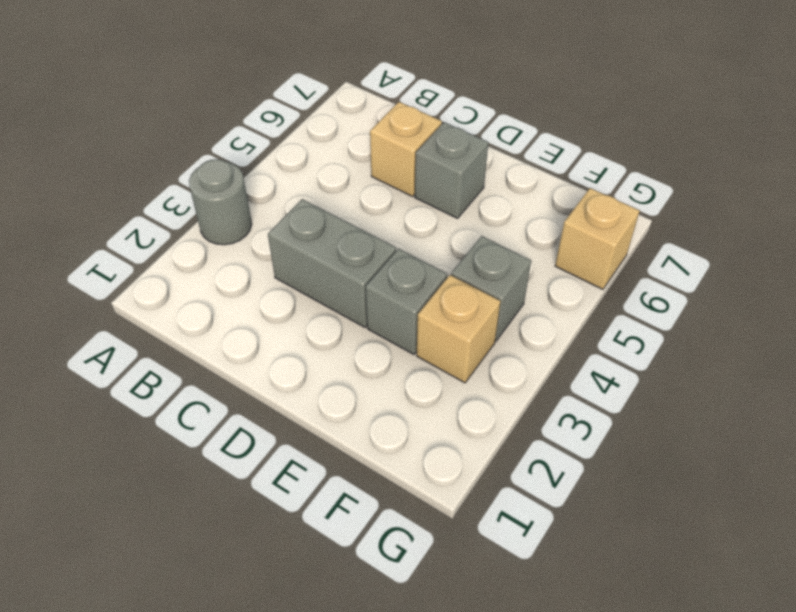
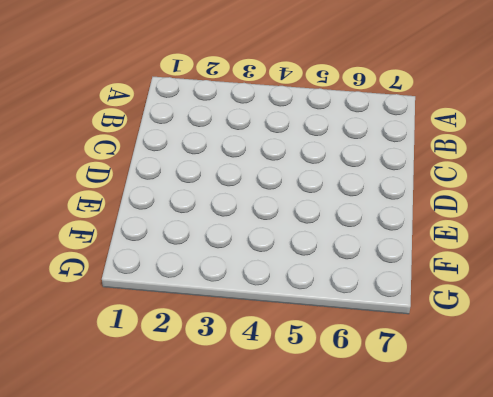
none -> grey round brick A3 level 1
none -> grey brick C3:D3 level 1

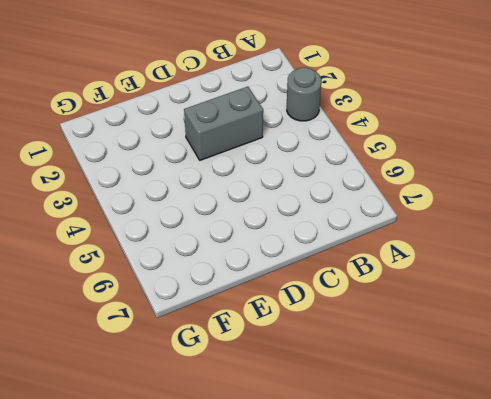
none -> tan brick C6 level 1
none -> grey brick D6 level 1

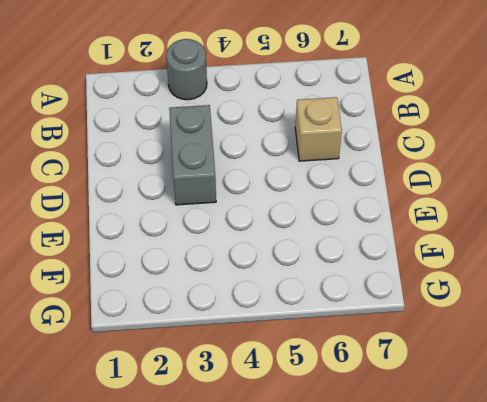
none -> grey brick D6 level 1
none -> grey brick E3 level 1

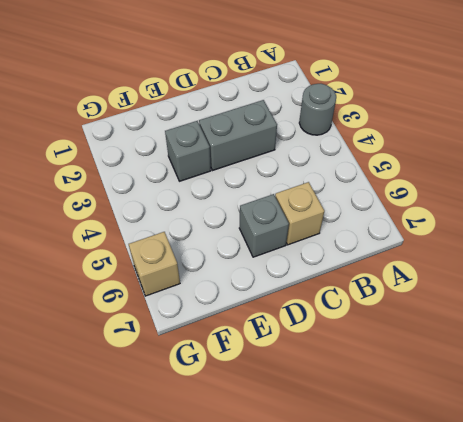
none -> tan brick F3 level 1
none -> grey brick F4 level 1

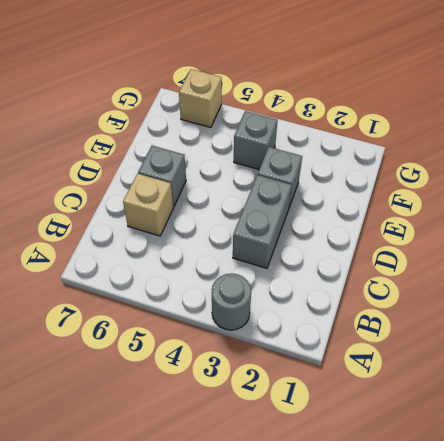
none -> tan brick F3 level 1

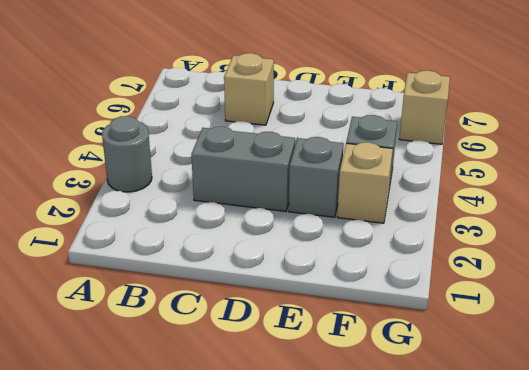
none -> grey brick D6 level 1

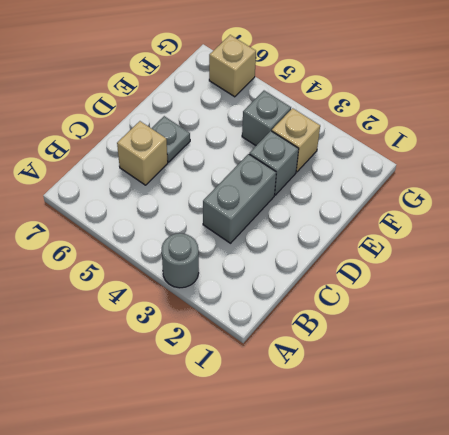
grey plate D6 level 1 -> grey brick D6 level 1

